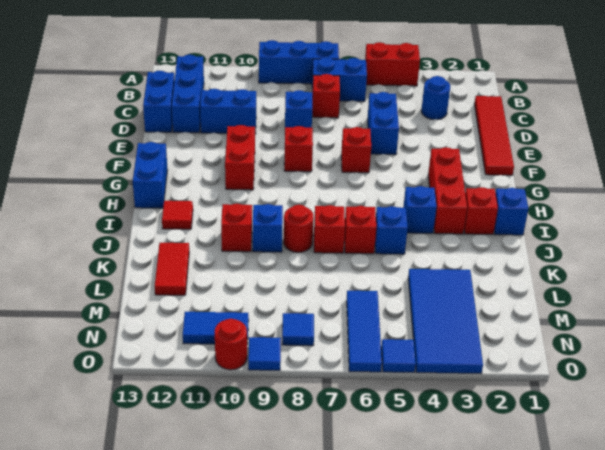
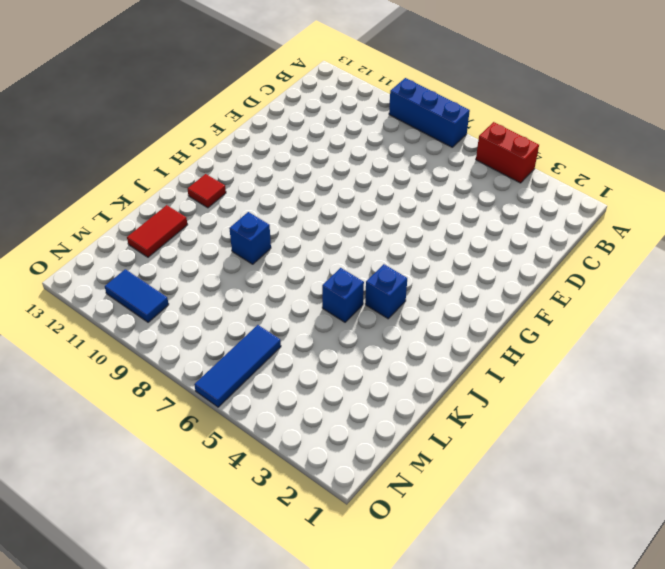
none -> blue brick B6:B7 level 1
none -> blue brick B12:D12 level 1
none -> red tile C1:F1 level 1
none -> blue round brick C3 level 1

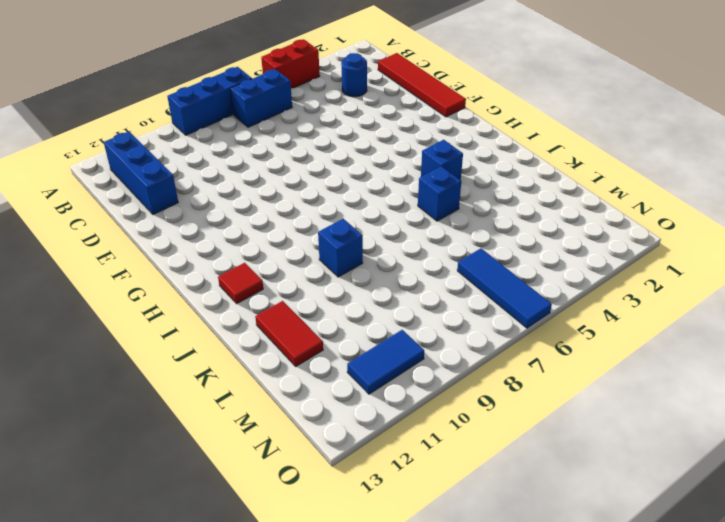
none -> red brick C7 level 1
none -> blue brick C13:D13 level 1
none -> blue brick D5:E5 level 1
none -> blue brick D8 level 1

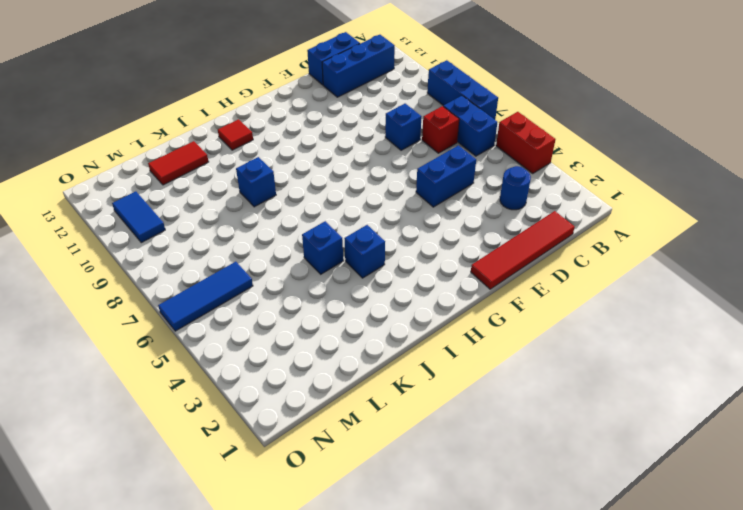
none -> blue brick D10:D11 level 1
none -> red brick F6 level 1
none -> red brick F8 level 1
none -> red brick F10:G10 level 1

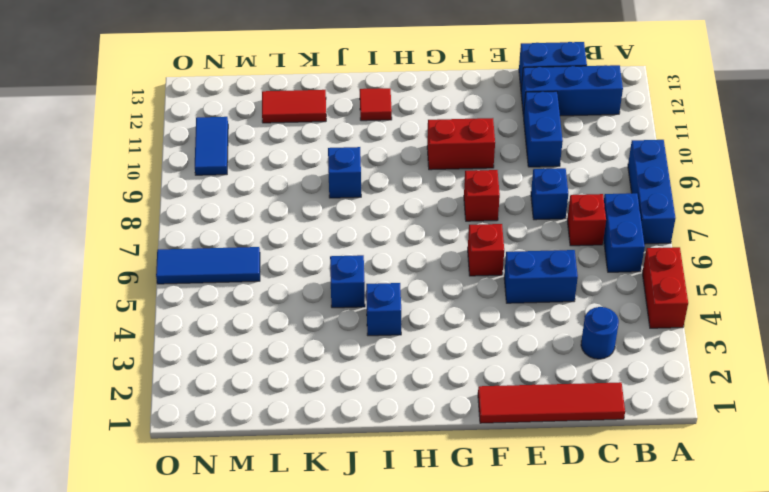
none -> red brick G3:I3 level 1
none -> blue brick G13:H13 level 1
none -> blue brick I1 level 1
none -> red brick I2 level 1

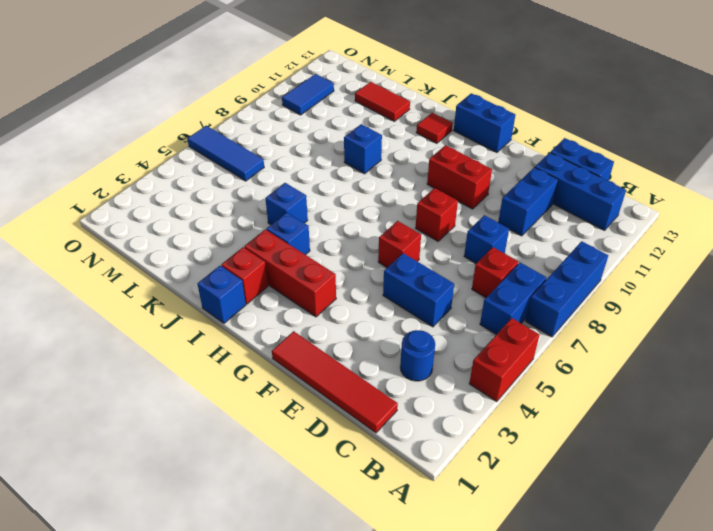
none -> red brick J6 level 1
none -> red brick J7 level 1
none -> red round brick J8 level 1
none -> red brick J10 level 1

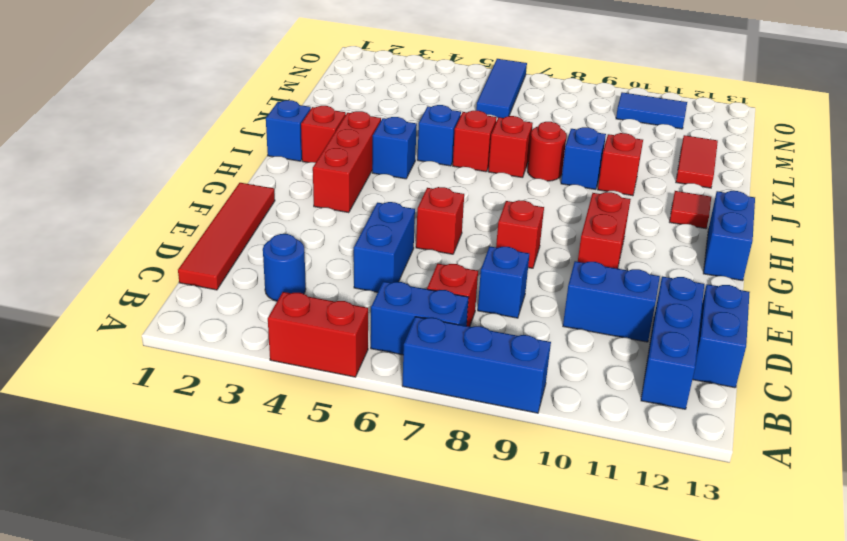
none -> blue tile L3:O4 level 1
none -> blue tile N8 level 1
none -> blue tile O5 level 1
none -> blue tile O9 level 1

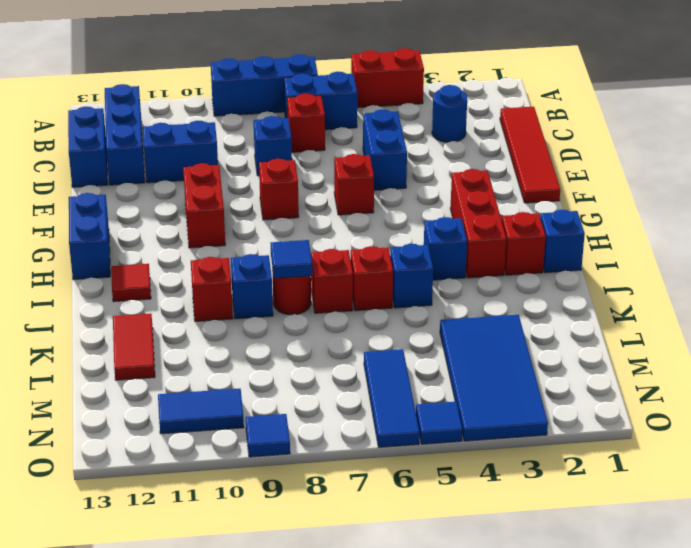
blue tile J8 level 2 -> blue tile N8 level 1
none -> red round brick O10 level 1

